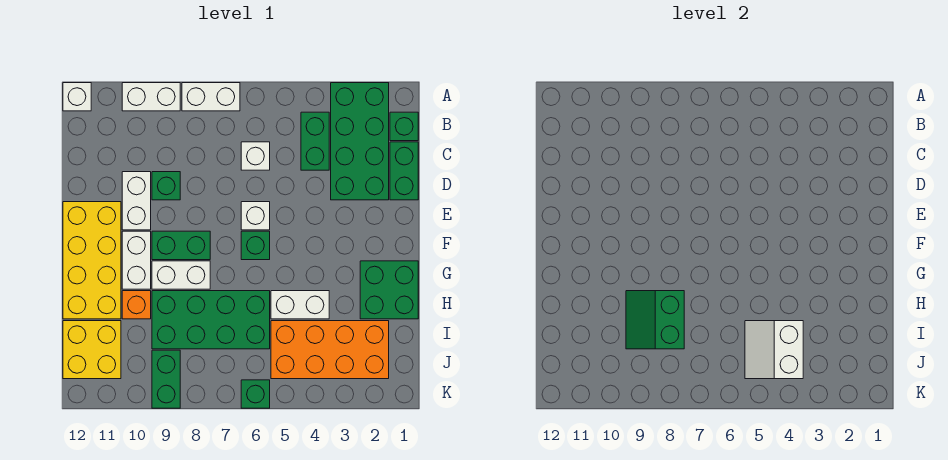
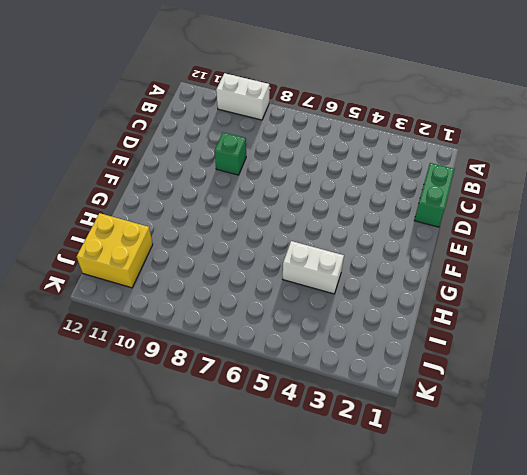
none -> green brick A2:D3 level 1
none -> white brick A7:A8 level 1
none -> white brick A12 level 1

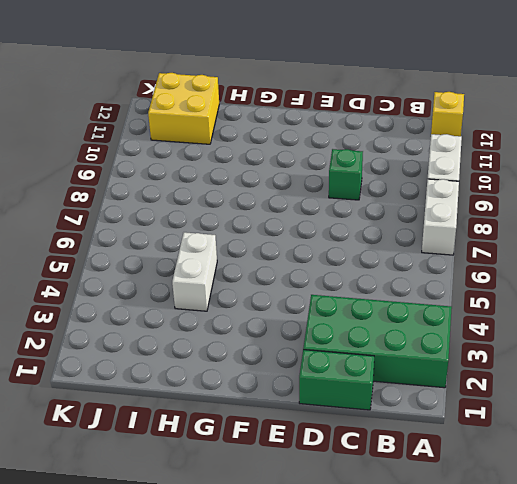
yellow brick A12 level 1 -> white brick A12 level 1
none -> green brick B1 level 1
none -> green brick B4:C4 level 1
none -> white brick C6 level 1

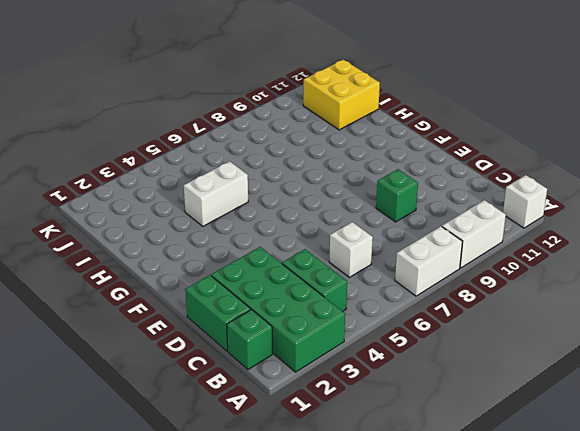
none -> white brick D10:E10 level 1
none -> white brick E6 level 1
none -> yellow brick E11:H12 level 1

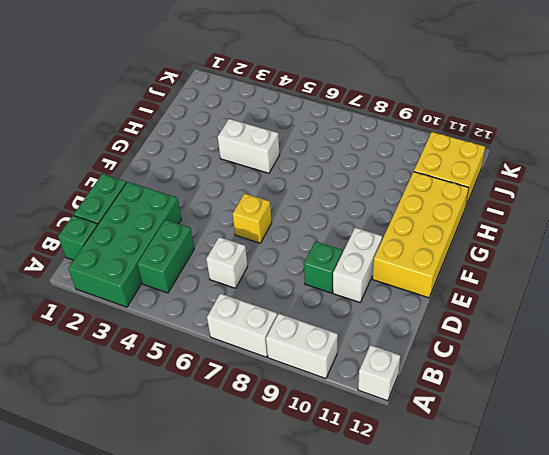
yellow brick E6 level 1 -> white brick E6 level 1
none -> green brick F6 level 1
none -> green brick F8:F9 level 1
none -> white brick F10:G10 level 1

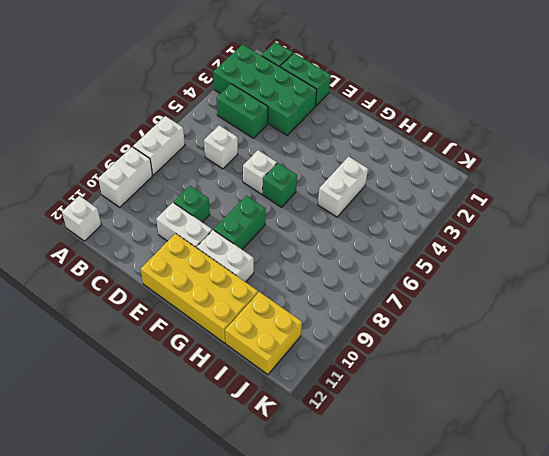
none -> green brick G1:H2 level 1
none -> white brick G8:G9 level 1
none -> green brick H6:I9 level 1

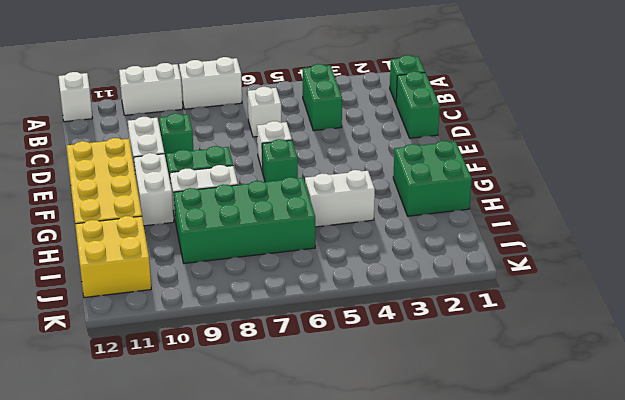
none -> green brick A2:D3 level 1
none -> orange brick H10 level 1
none -> orange brick I2:J5 level 1

